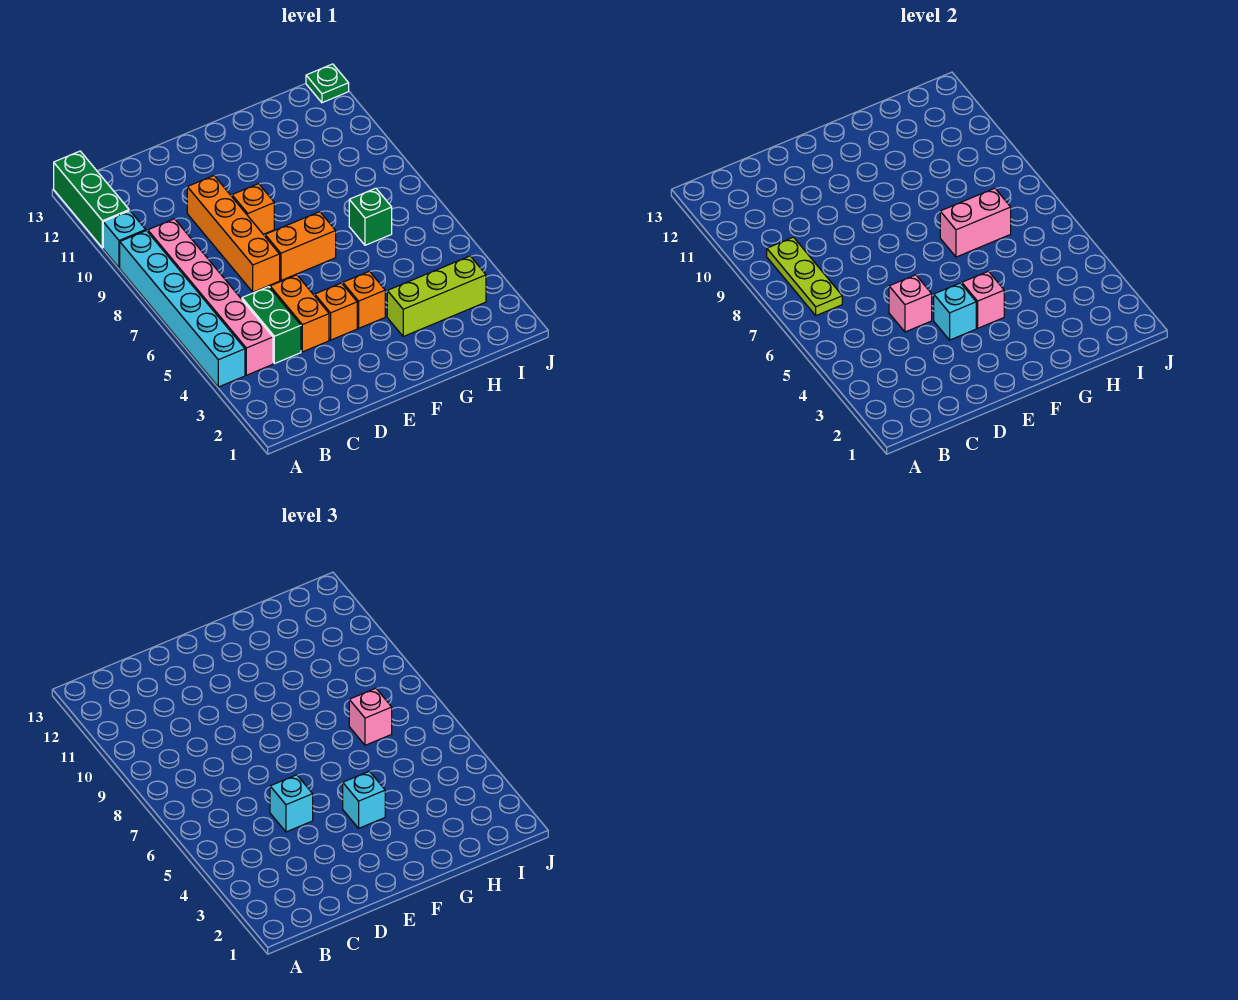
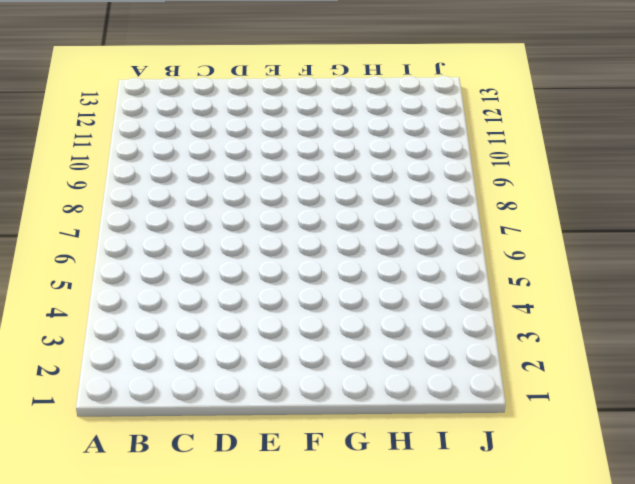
none -> cyan brick A4:A9 level 1
none -> cyan brick A10 level 1
none -> green brick A11:A13 level 1

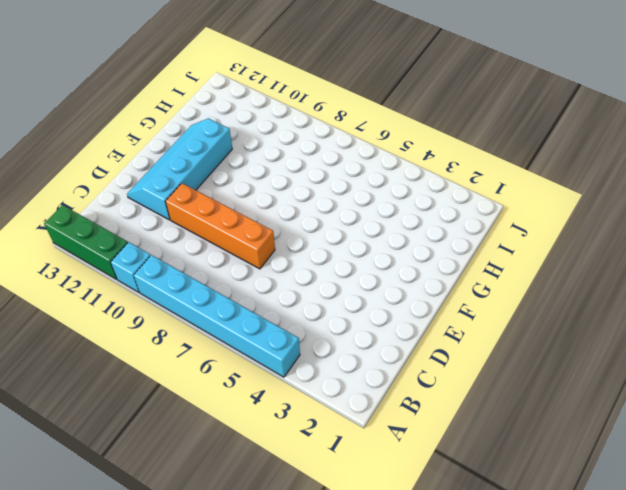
cyan slope D11:G12 level 1 top 11 -> none
none -> pink brick B4:B9 level 1
none -> green brick C4:C5 level 1
none -> orange brick D4:D5 level 1

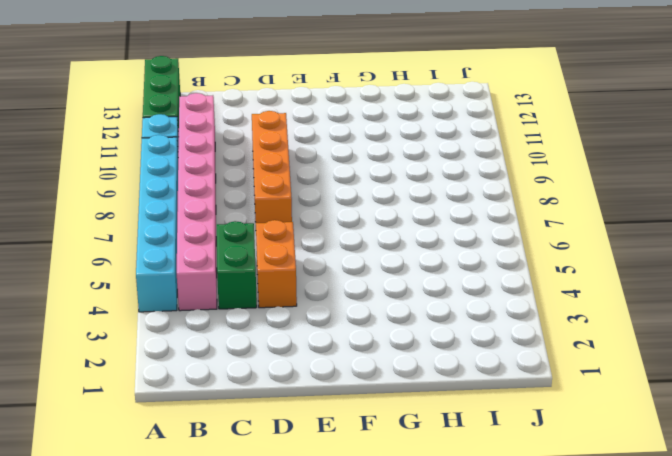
pink brick B4:B11 level 1 -> pink brick B4:B9 level 1
none -> orange brick E4 level 1
none -> orange brick E7:F7 level 1
none -> orange brick E9 level 1

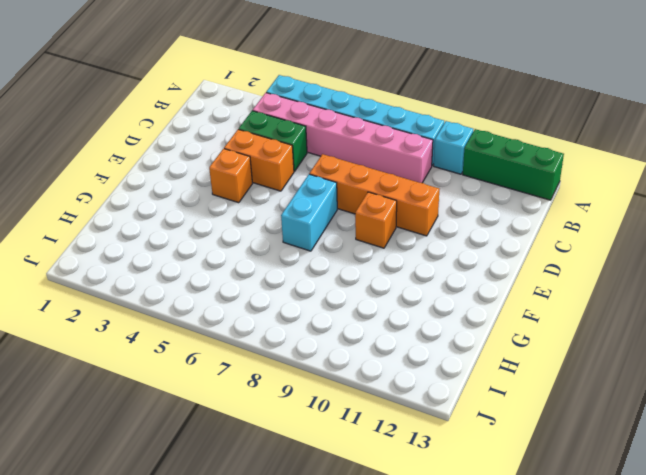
cyan brick E7:F7 level 1 -> orange brick E7:F7 level 1
none -> orange brick F4 level 1
none -> lime brick G3:I3 level 1
none -> green brick H7 level 1

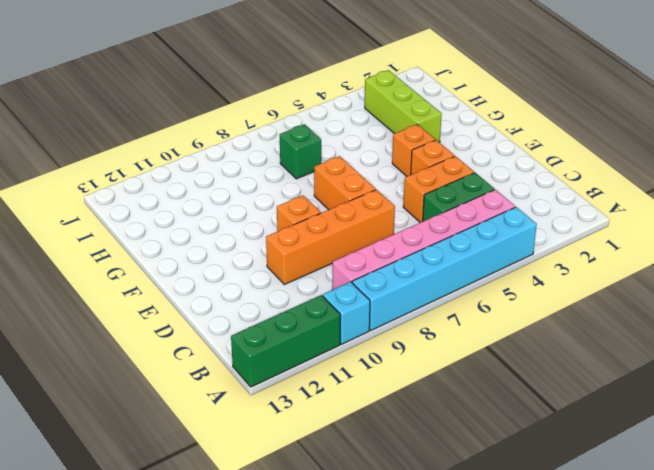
none -> green plate J13 level 1
none -> lime plate B7:B9 level 2
none -> pink brick D5 level 2

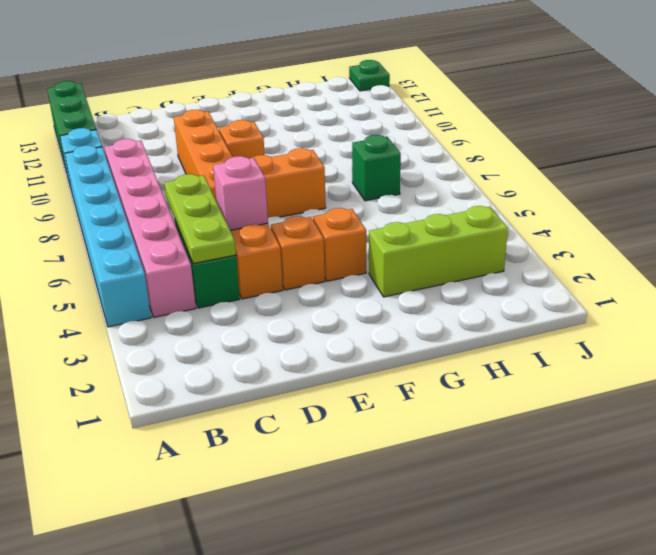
lime plate C4:C6 level 2 -> lime plate B7:B9 level 2
none -> cyan brick E4 level 2
none -> pink brick F4 level 2
none -> pink brick G7:H7 level 2

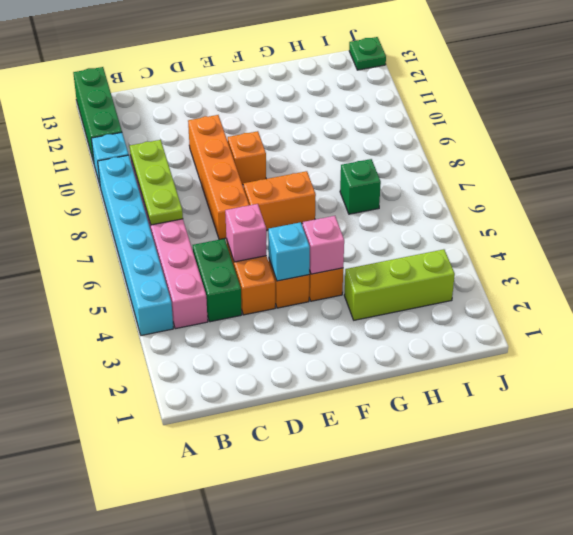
none -> pink brick G7:H7 level 2
none -> cyan brick D5 level 3
none -> cyan brick F4 level 3

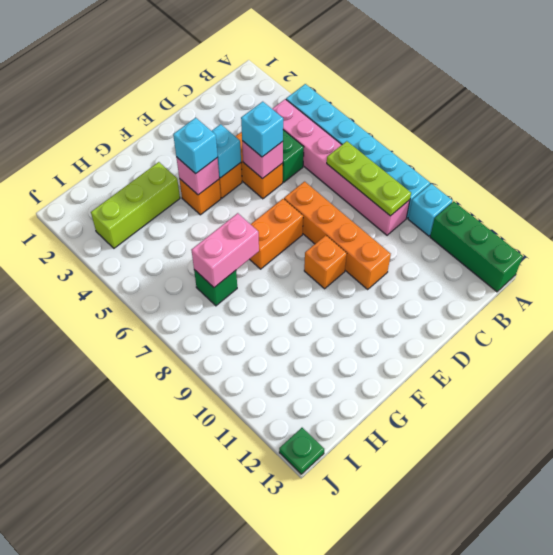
none -> pink brick H7 level 3

